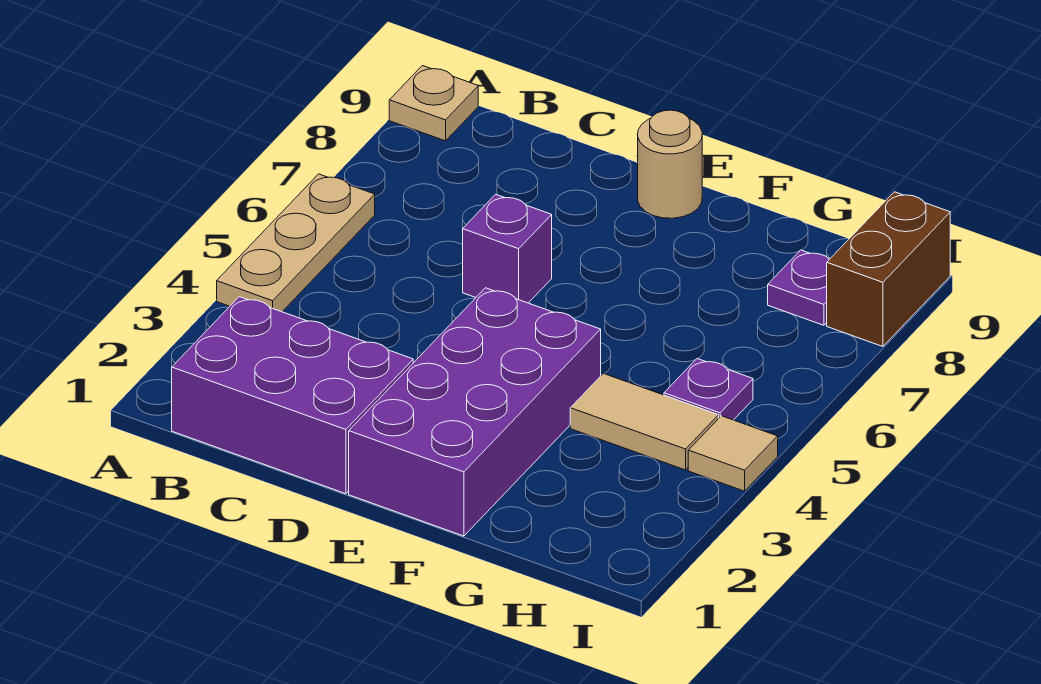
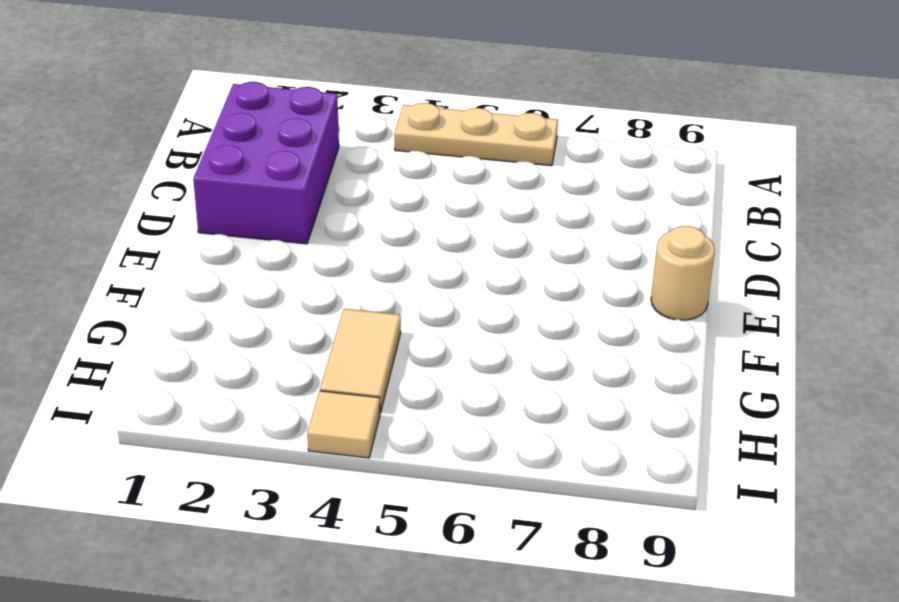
none -> tan plate A9 level 1
none -> purple brick D6 level 1

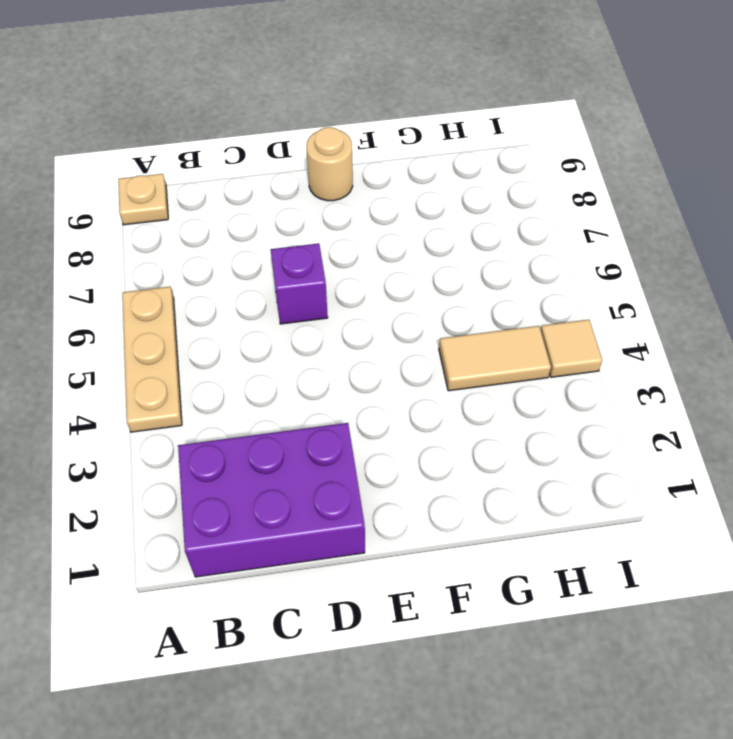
none -> purple brick E1:F4 level 1
none -> purple plate H5 level 1

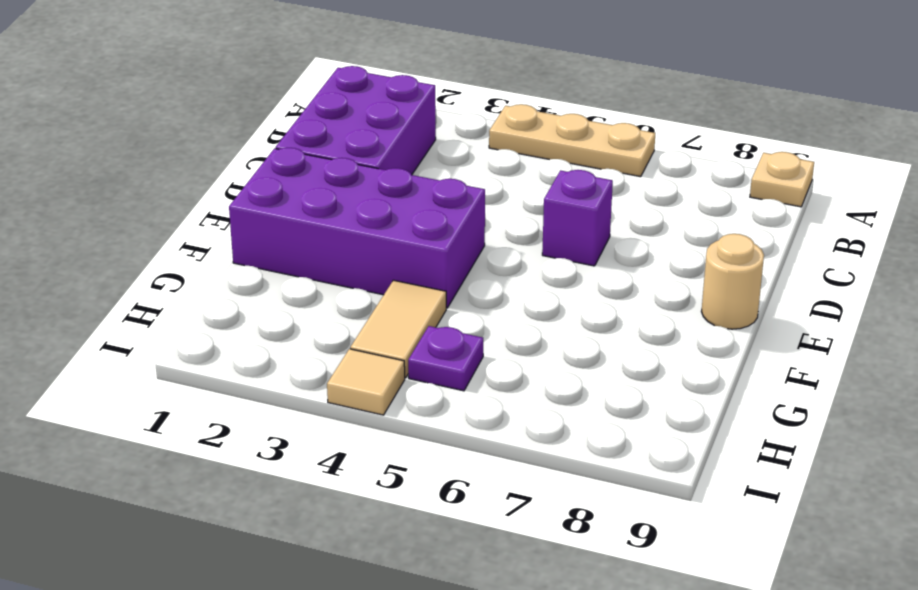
none -> purple plate H8 level 1
none -> brown brick I8:I9 level 1

